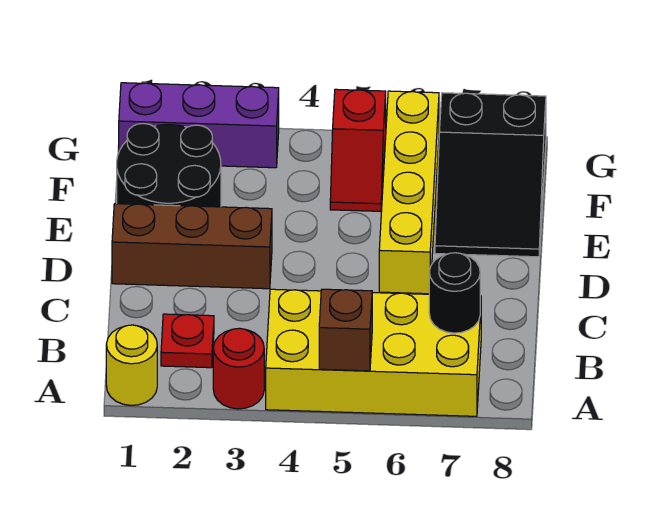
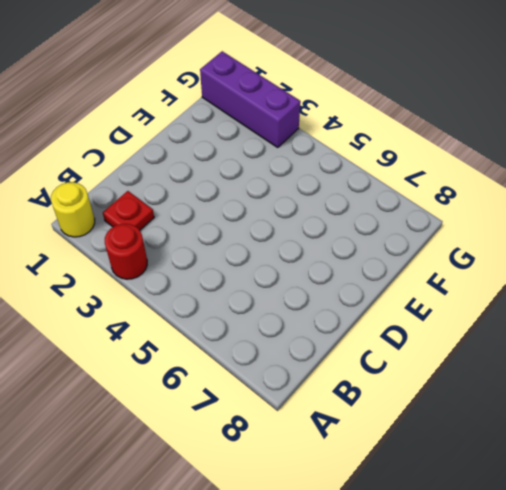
none -> yellow brick A4:B7 level 1
none -> brown brick D1:D3 level 1
none -> yellow brick D6:G6 level 1

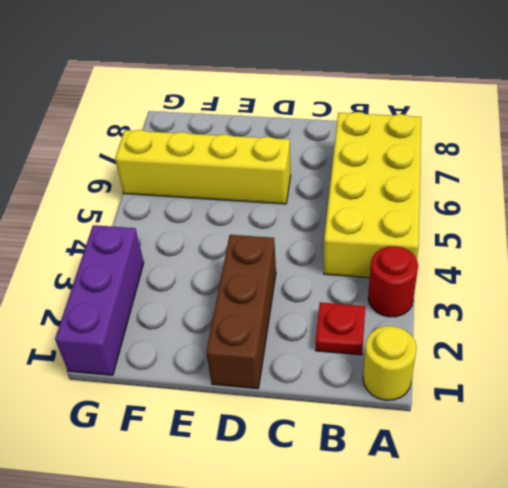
none -> black round brick E1:F2 level 1
none -> black slope E7:G8 level 1 top G
none -> red slope F5:G5 level 1 top G

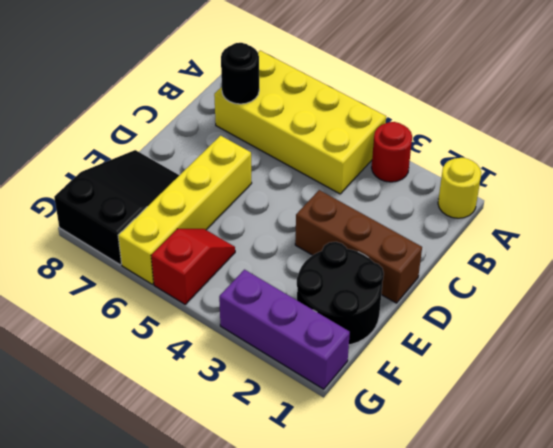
none -> red plate B2 level 1
none -> brown brick A5 level 2

